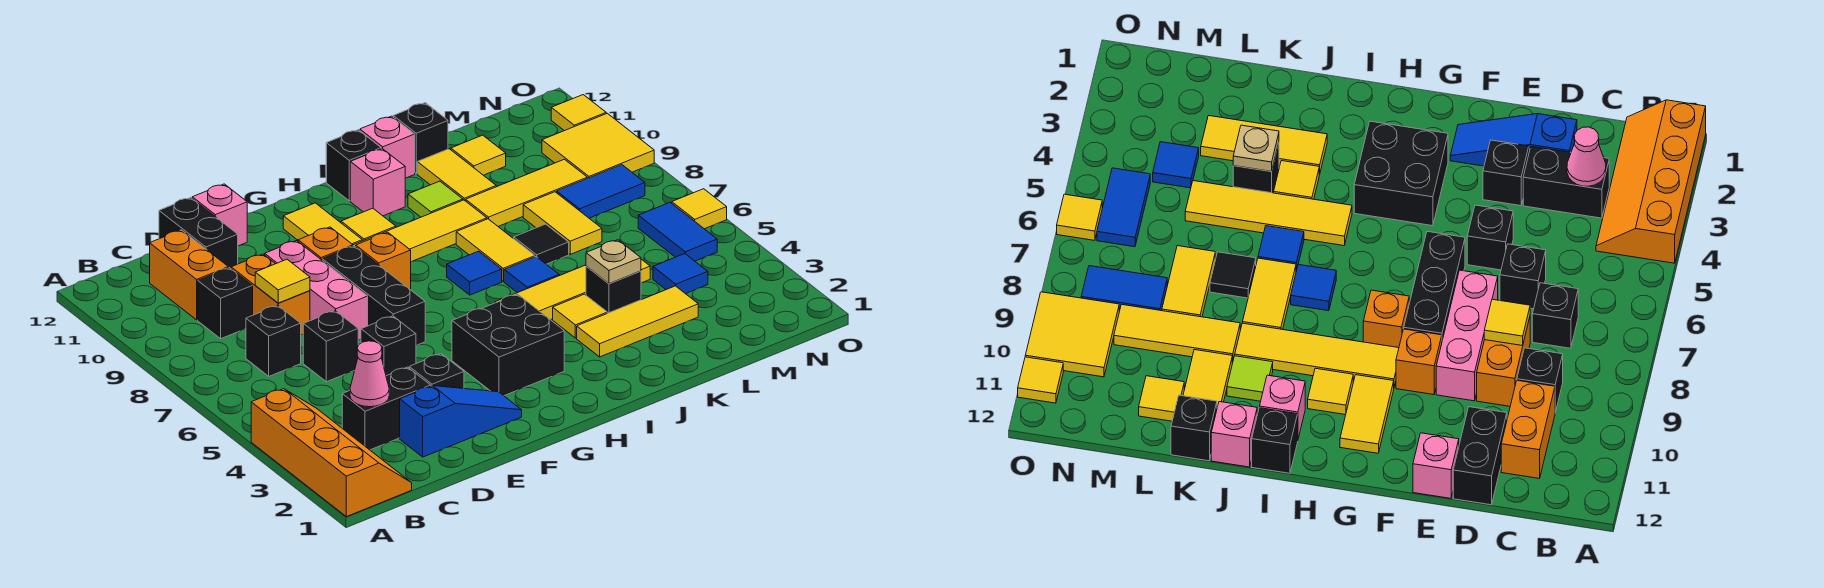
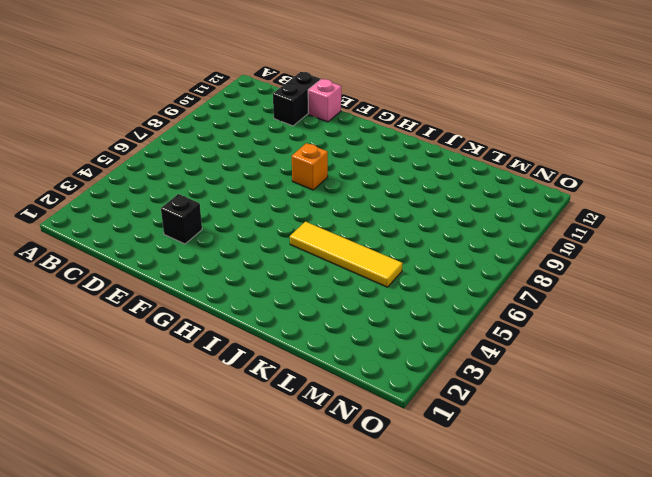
none -> orange slope A1:B4 level 1 top A
none -> black brick C3:D3 level 1
none -> black brick C7 level 1
none -> black brick C9 level 1

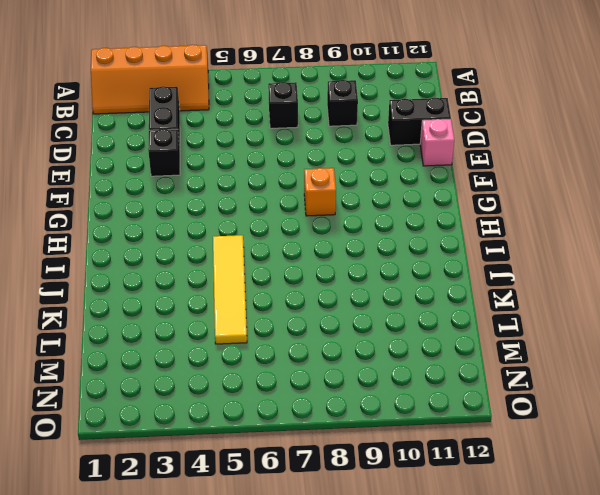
none -> orange brick C10:C11 level 1
none -> blue slope D2:F2 level 1 top D
none -> black brick D6 level 1
none -> orange brick D8:D9 level 1

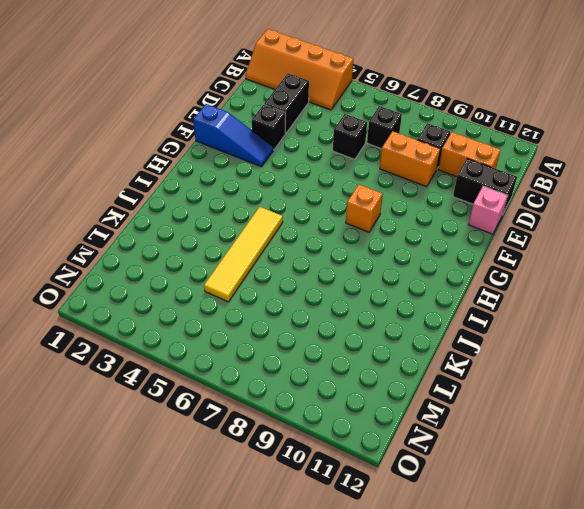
blue slope F1:F3 level 1 top 1 -> blue slope D2:F2 level 1 top D
none -> black brick E5 level 1
none -> pink brick E7:E9 level 1
none -> black brick F6:F8 level 1
none -> orange brick F9 level 1

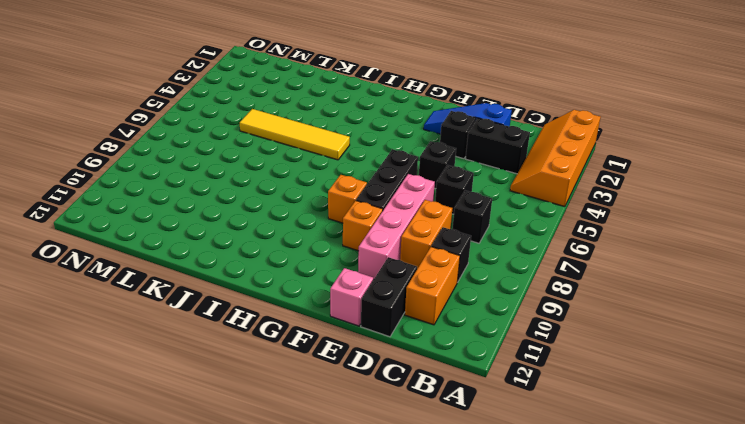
pink brick E7:E10 level 1 -> pink brick E7:E9 level 1
none -> black brick G3:H4 level 1
none -> yellow tile G9:J9 level 1
none -> yellow tile G10:G11 level 1
none -> yellow tile H10 level 1

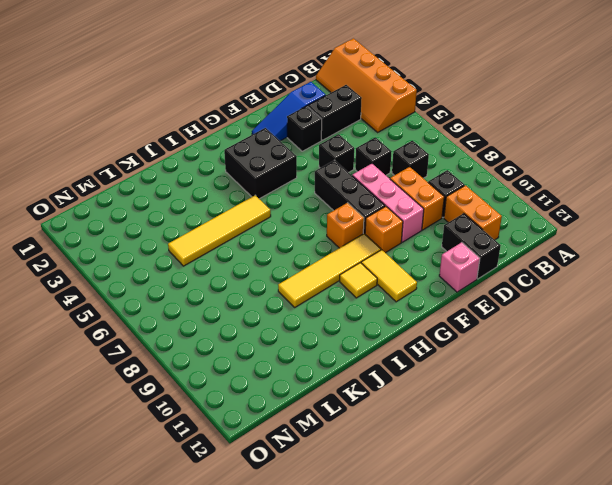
none -> blue tile I7 level 1
none -> pink brick I11 level 1
none -> black brick I12 level 1
none -> yellow tile J3:L3 level 1

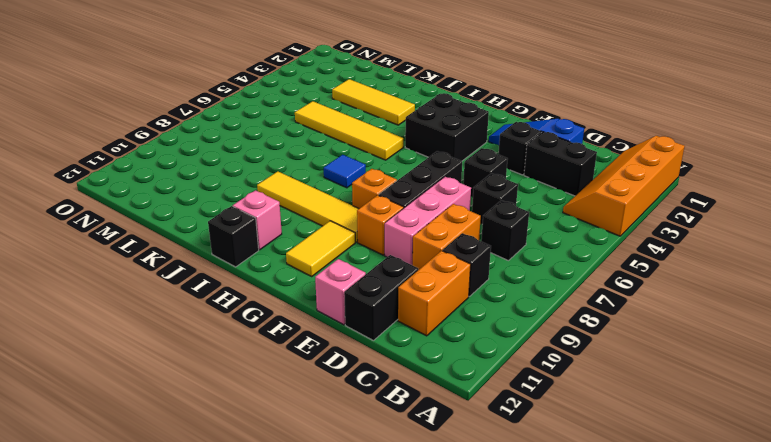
none -> yellow tile H10 level 1
none -> yellow tile J4 level 1
none -> blue tile J6 level 1
none -> yellow tile J7:J8 level 1

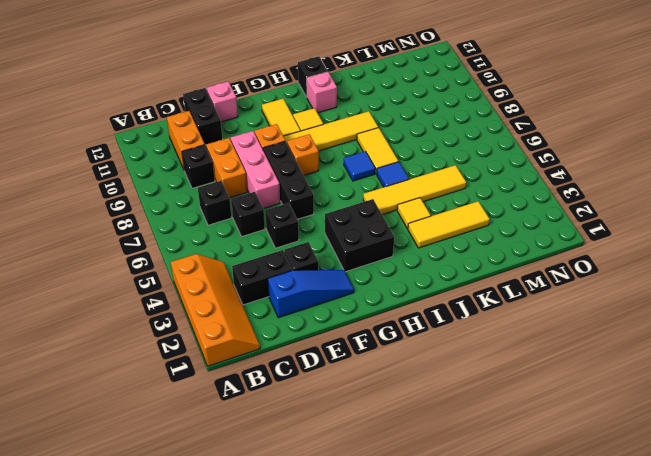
none -> lime tile J10 level 1
none -> pink brick J12 level 1
none -> black brick K4 level 1
none -> black tile K7 level 1

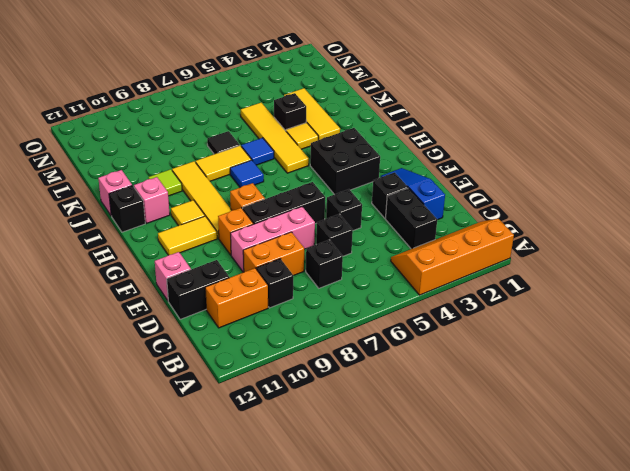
none -> yellow tile K9:M9 level 1
none -> yellow tile K10:K11 level 1
none -> black brick K12 level 1
none -> yellow tile L7:L8 level 1

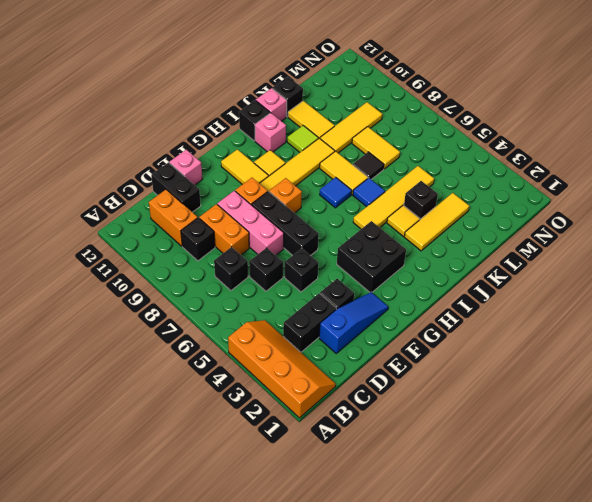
none -> yellow tile L11 level 1
none -> blue tile M4 level 1
none -> blue tile M8:N8 level 1
none -> blue tile N5:N6 level 1

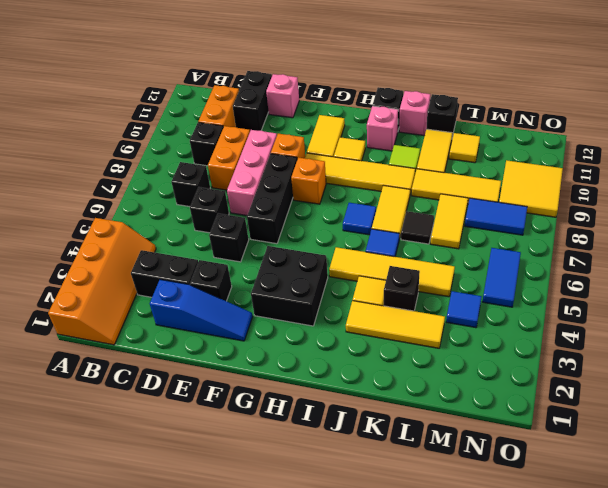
none -> yellow tile O6 level 1
none -> yellow tile O11 level 1
none -> pink cone C3 level 2
none -> yellow tile D8 level 2

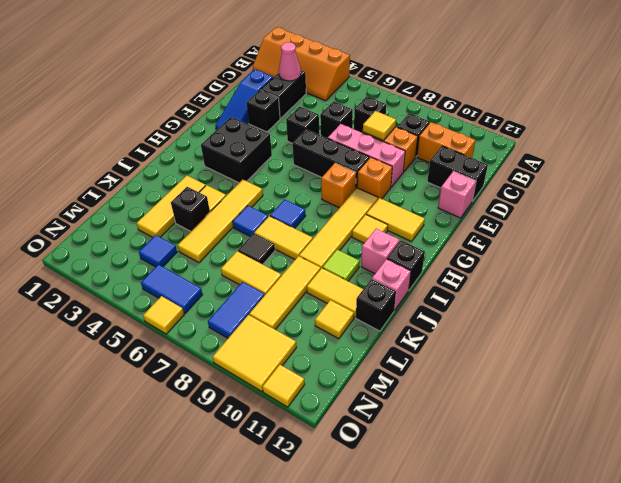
none -> tan plate K4 level 2

